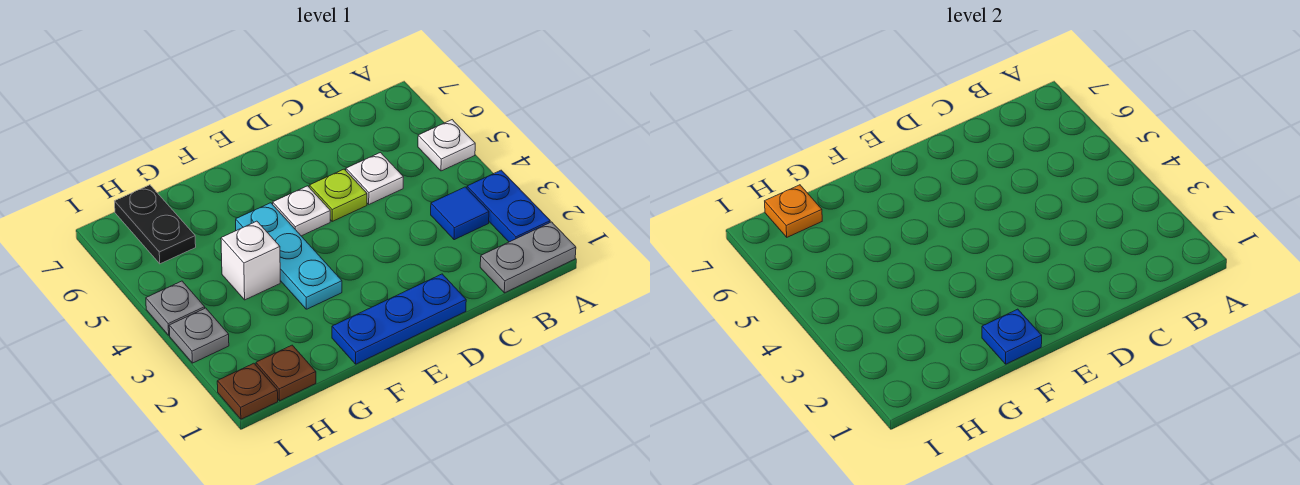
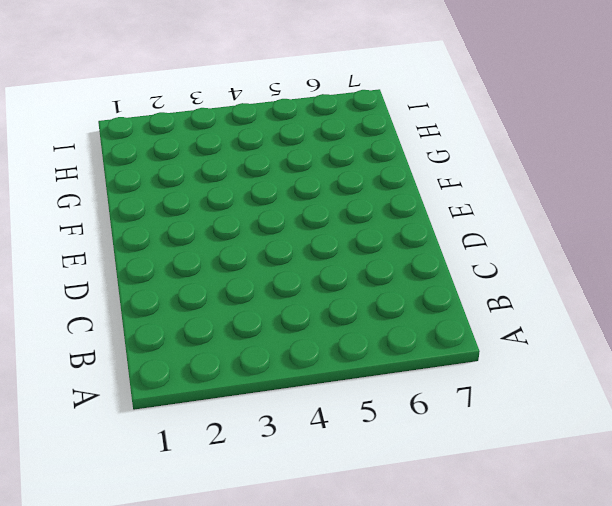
none -> grey plate A1:B1 level 1
none -> blue plate A2:A3 level 1
none -> white plate A5 level 1

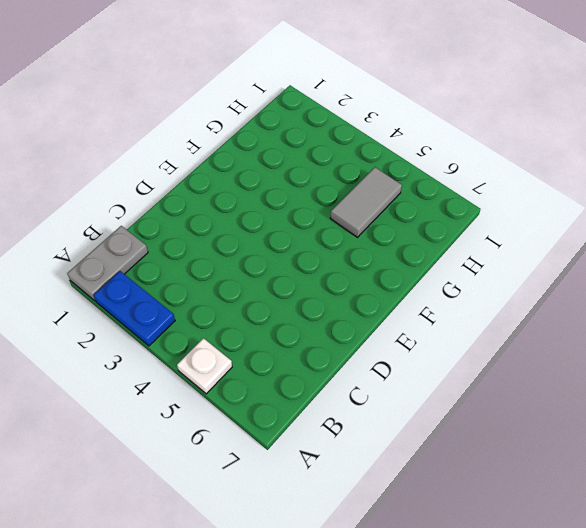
grey tile G5:H5 level 1 -> none
none -> blue tile B3 level 1
none -> white plate C5 level 1
none -> blue plate D1:F1 level 1

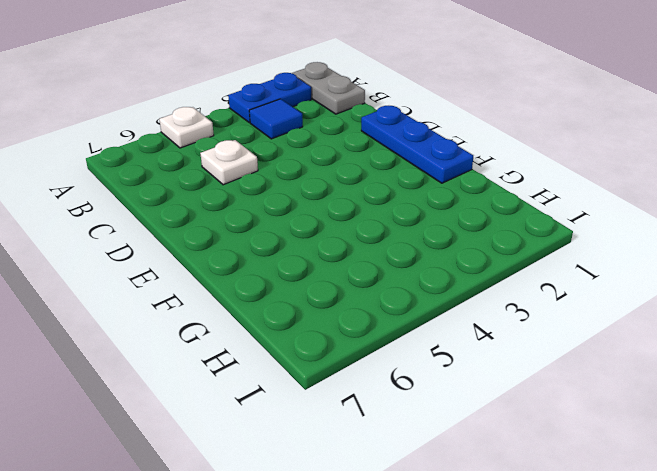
none -> lime plate D5 level 1
none -> white plate E5 level 1
none -> cyan plate F3:F5 level 1

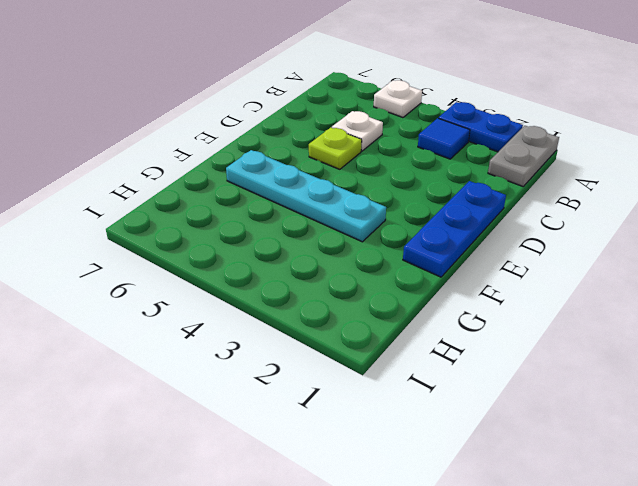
cyan plate F3:F6 level 1 -> cyan plate F3:F5 level 1
none -> white plate E5 level 1
none -> white brick G4 level 1
none -> brown plate H1 level 1

